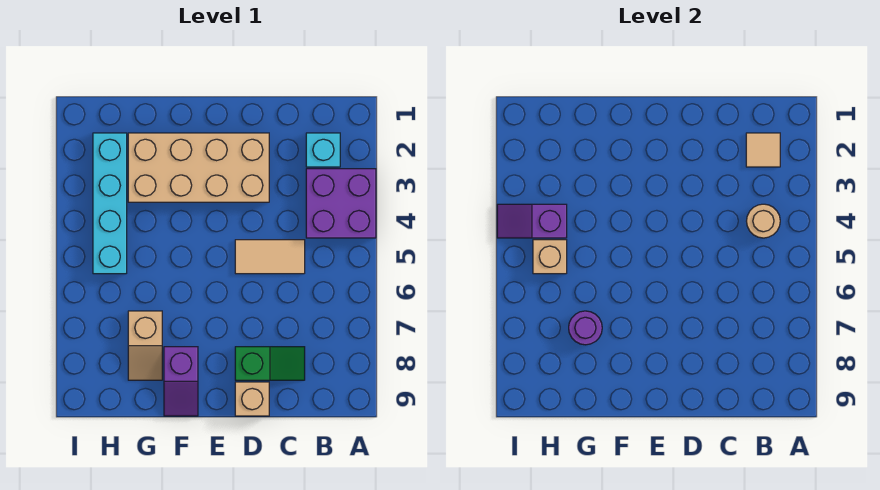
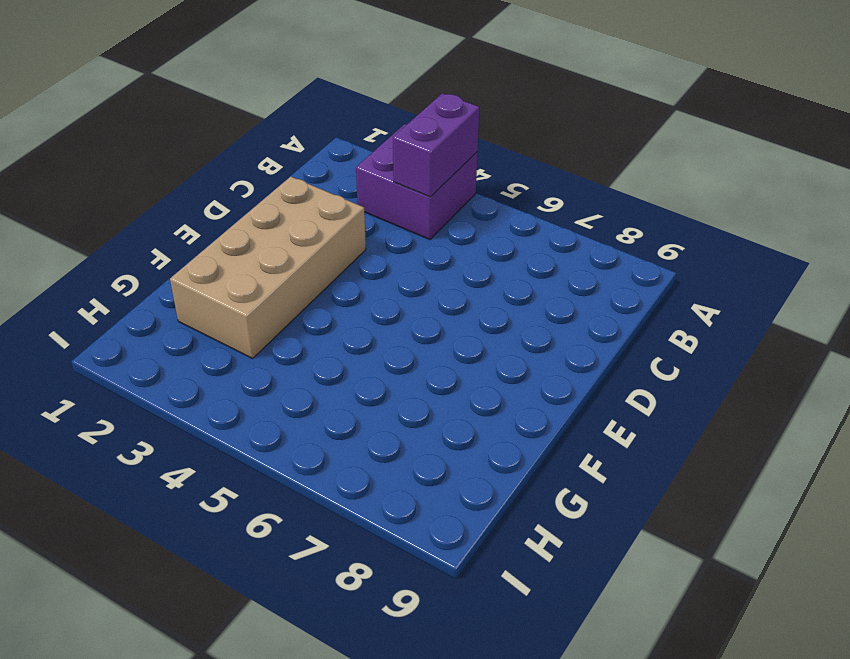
purple brick A4:B4 level 2 -> tan round brick B4 level 2
none -> cyan brick B2 level 1
none -> tan tile C5:D5 level 1
none -> green slope C8:D8 level 1 top D

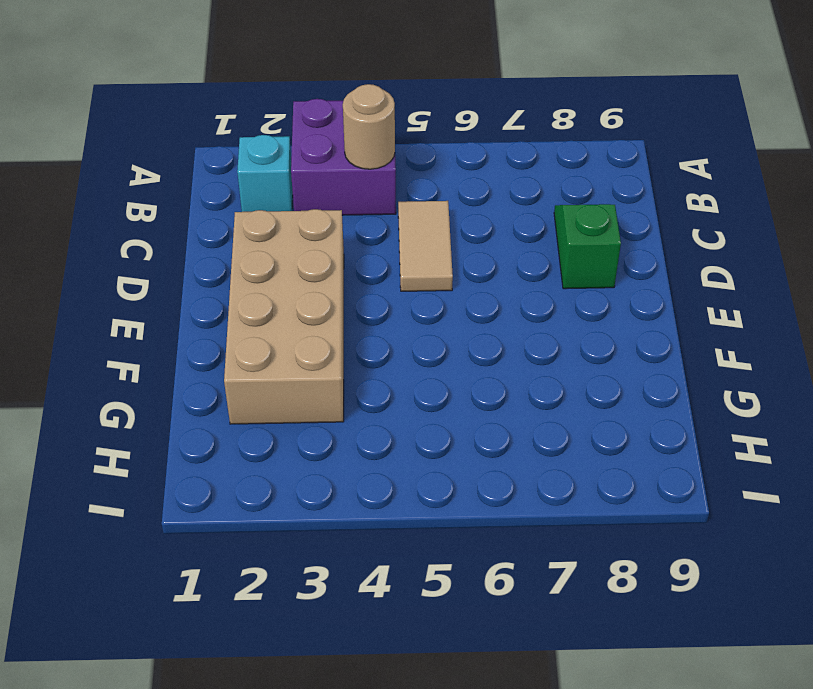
none -> tan brick D9 level 1
none -> purple slope F8:F9 level 1 top 8
none -> tan slope G7:G8 level 1 top 7

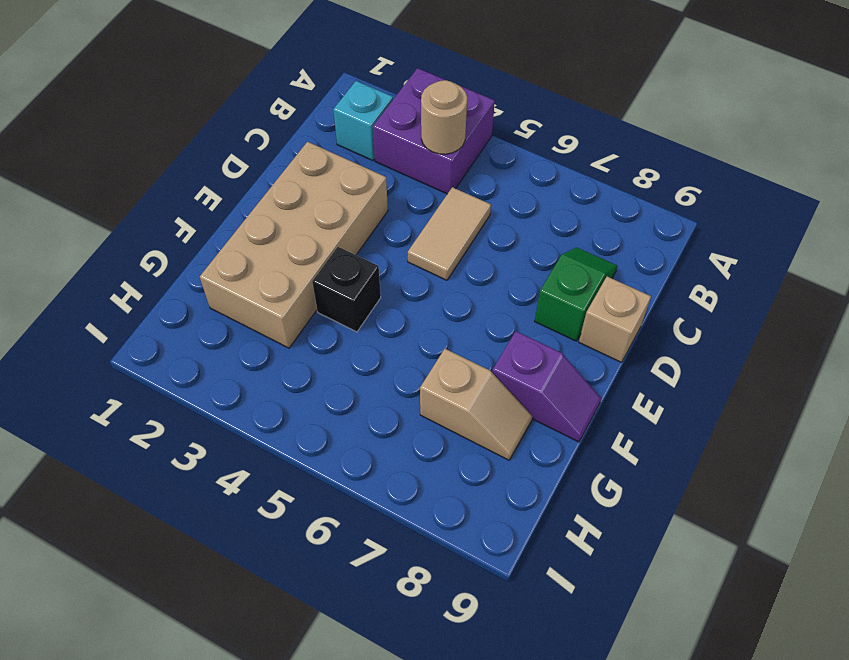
black brick F4 level 1 -> none
none -> cyan brick H2:H5 level 1
none -> tan tile B2 level 2
none -> purple round brick G7 level 2

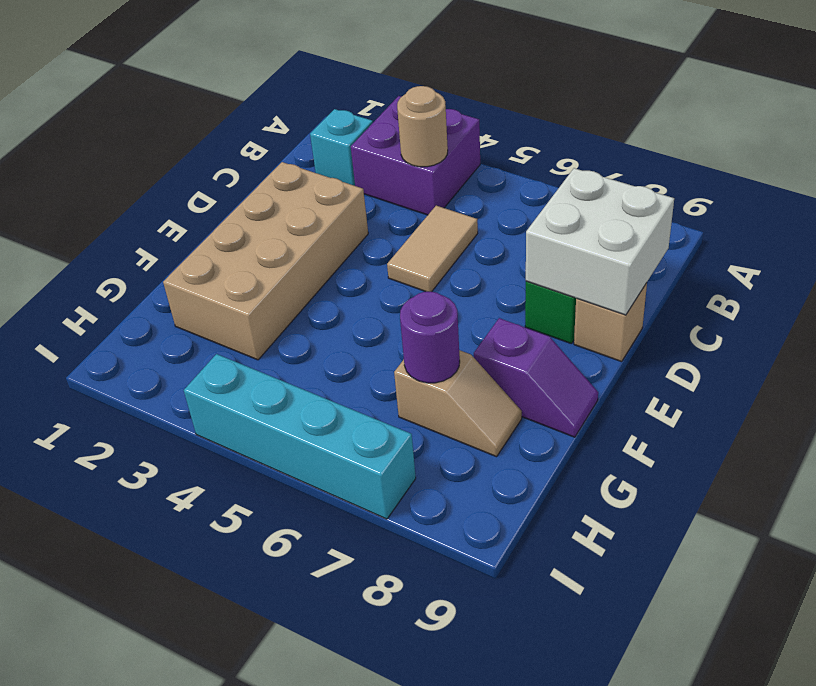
white brick C8:D9 level 2 -> none
cyan brick I4:I7 level 1 -> cyan brick H2:H5 level 1
none -> tan tile B2 level 2
none -> purple slope H4:I4 level 2 top H
none -> tan brick H5 level 2

